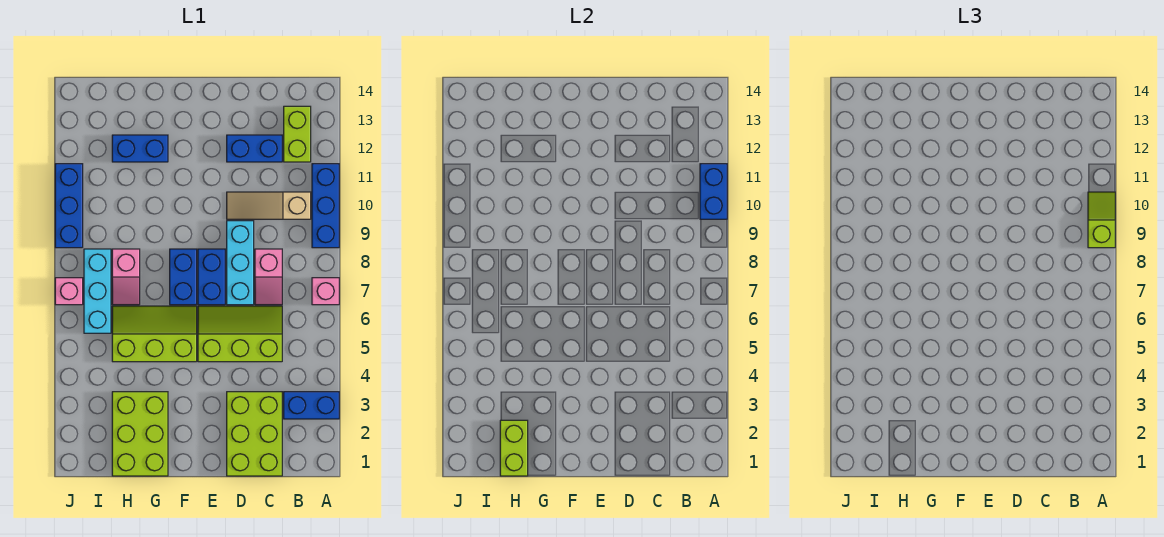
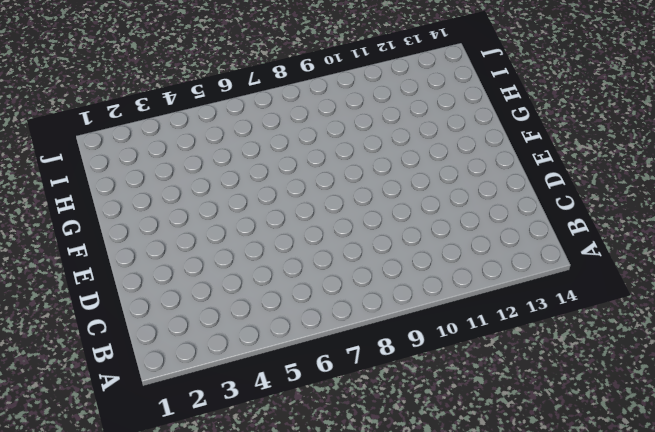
none -> blue brick A3:B3 level 1
none -> pink brick A7 level 1
none -> blue brick A9:A11 level 1

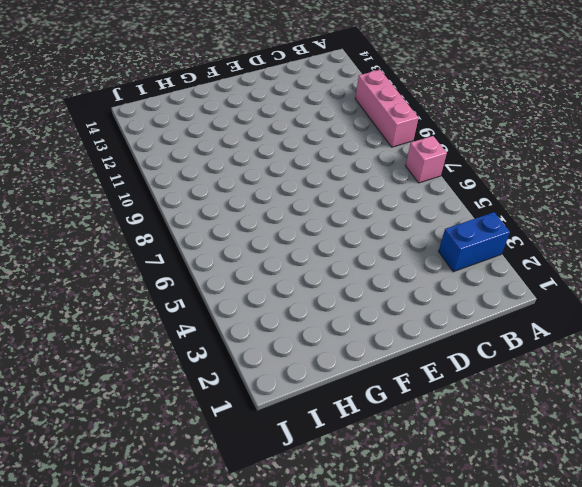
pink brick A9:A11 level 1 -> blue brick A9:A11 level 1
none -> tan slope B10:D10 level 1 top B
none -> lime brick B12:B13 level 1
none -> lime brick C1:D3 level 1

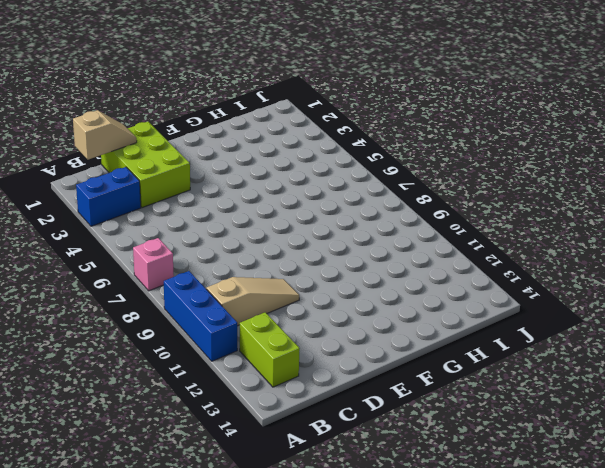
tan slope B1:C1 level 2 top B -> none
none -> lime slope C5:E6 level 1 top 5
none -> pink slope C7:C8 level 1 top 8
none -> blue brick C12:D12 level 1

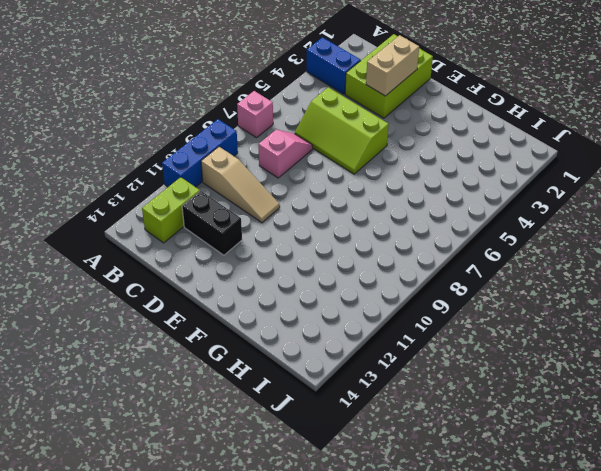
black brick C12:D12 level 1 -> blue brick C12:D12 level 1
tan brick D2:D3 level 2 -> none
none -> cyan brick D7:D9 level 1
none -> blue brick E7:E8 level 1
none -> lime slope F5:H6 level 1 top 5

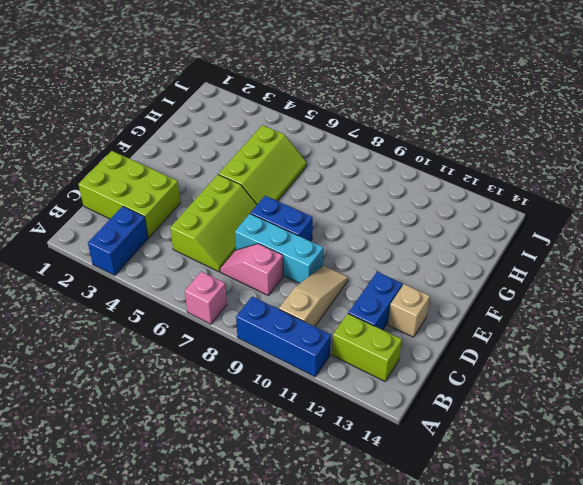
tan brick D13 level 1 -> none
none -> blue brick F7:F8 level 1
none -> lime brick G1:H3 level 1
none -> blue brick G12:H12 level 1

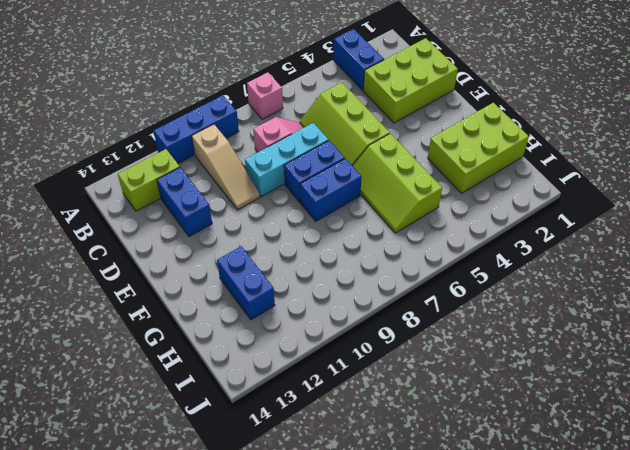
none -> pink slope H7:H8 level 1 top 8
none -> cyan brick I6:I8 level 1
none -> pink brick J7 level 1

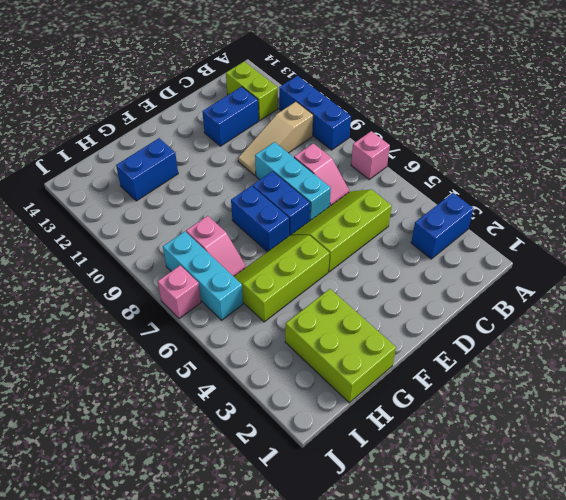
none -> lime brick C1:D3 level 1
none -> blue brick J9:J11 level 1
none -> blue brick A10:A11 level 2

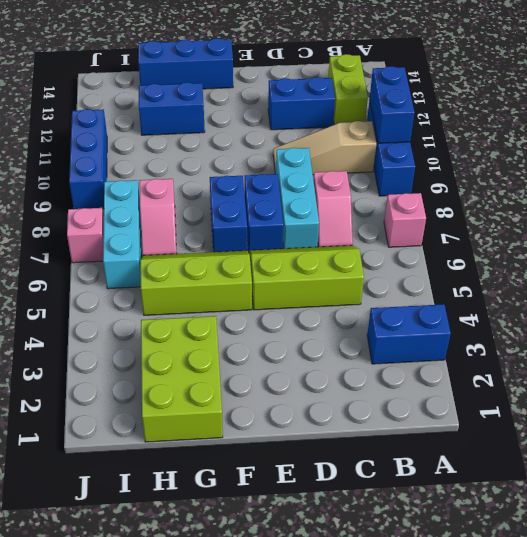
blue brick F14:H14 level 1 -> none
none -> lime brick C1:D3 level 1
none -> lime brick H1:H2 level 2
none -> lime slope A9:A10 level 3 top 9

